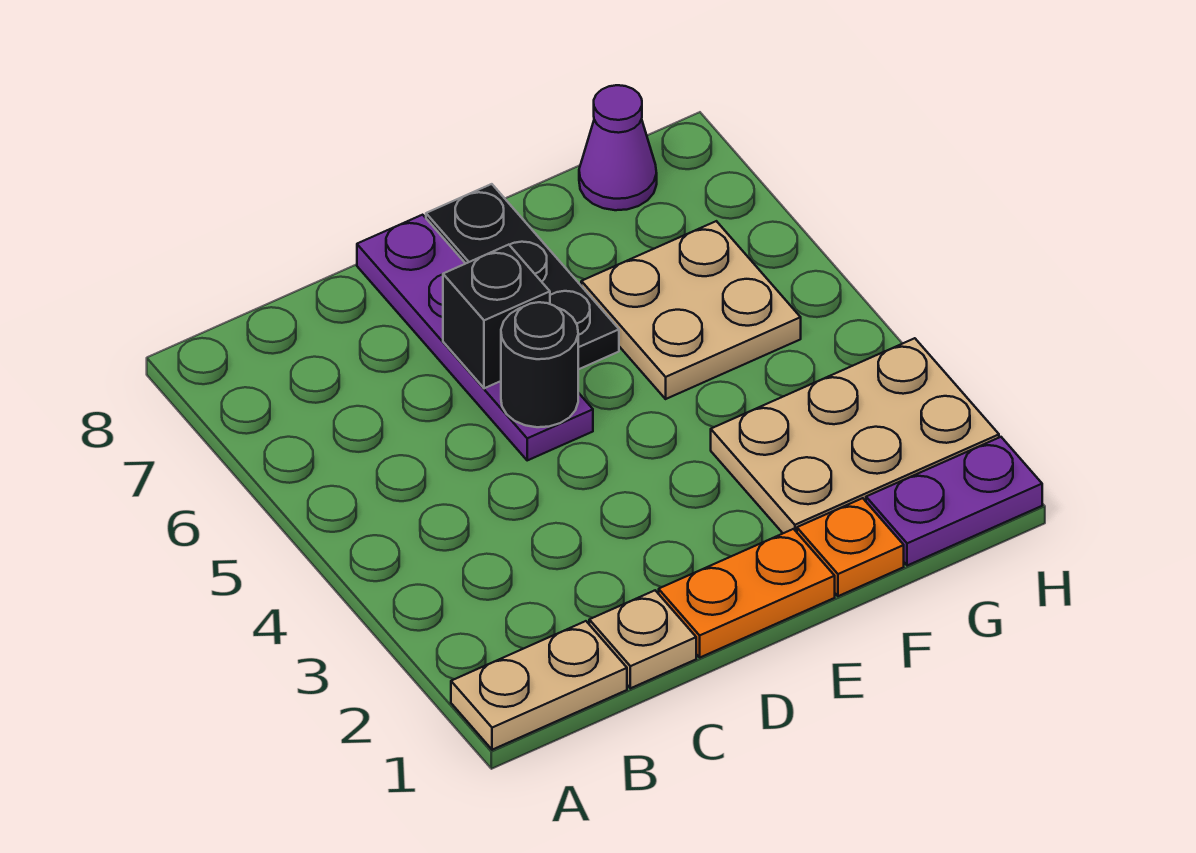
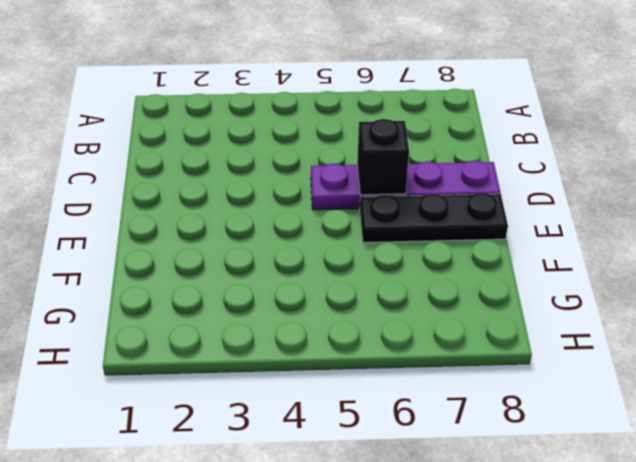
none -> tan plate A1:B1 level 1
none -> tan plate C1 level 1
none -> orange plate D1:E1 level 1

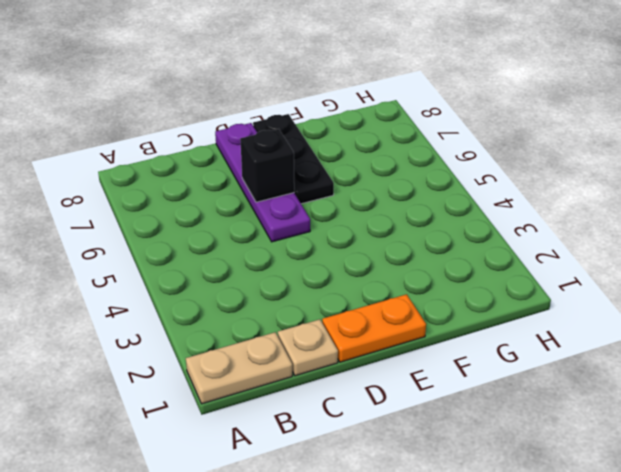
none -> orange plate F1 level 1
none -> tan plate F2:H3 level 1
none -> tan plate F5:G6 level 1

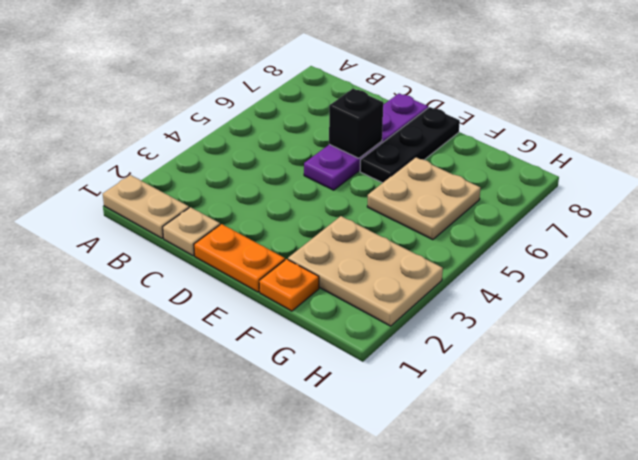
none -> purple plate G1:H1 level 1
none -> purple cone G8 level 1
none -> black round brick D5 level 2

